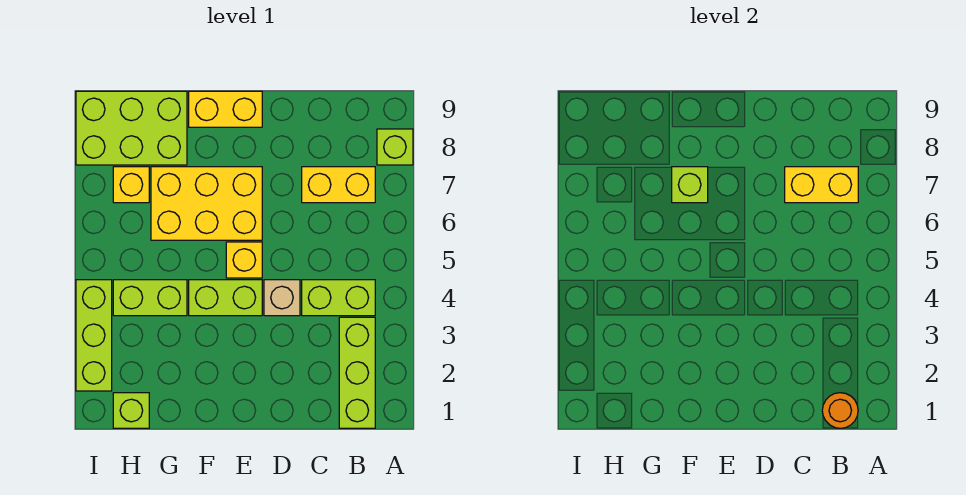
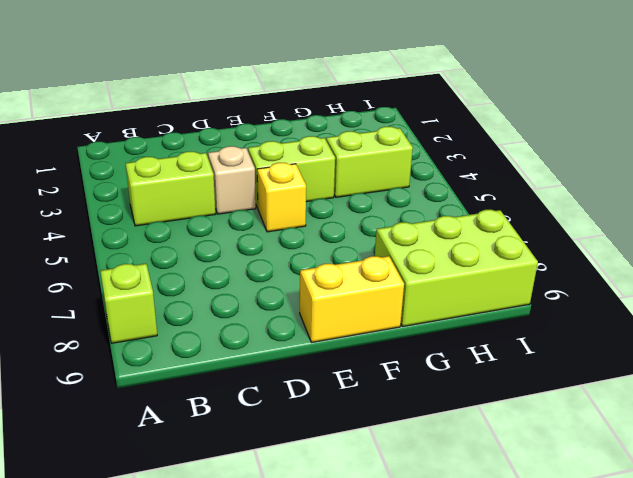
none -> lime brick B1:B3 level 1
none -> yellow brick B7:C7 level 1
none -> yellow brick E6:G7 level 1

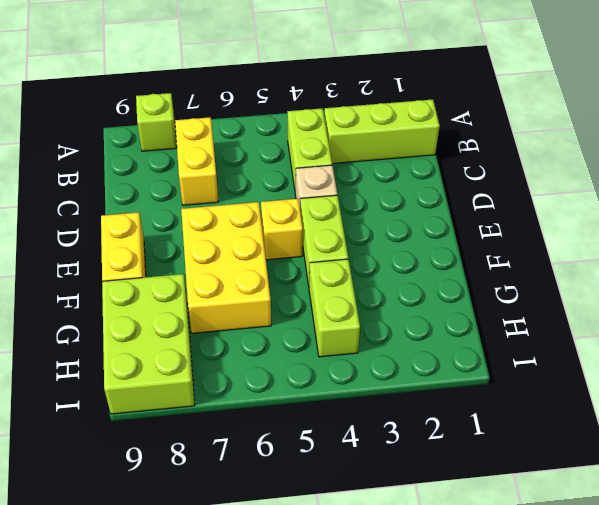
none -> lime brick H1 level 1
none -> yellow brick H7 level 1
none -> lime brick I2:I4 level 1

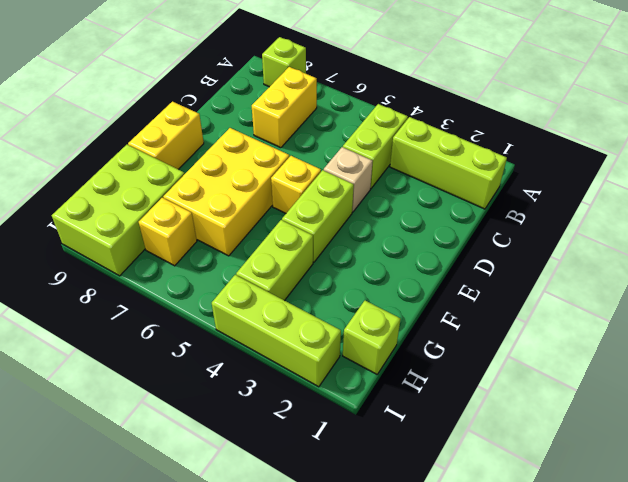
none -> orange round brick B1 level 2
none -> yellow brick B7:C7 level 2
none -> lime brick F7 level 2

